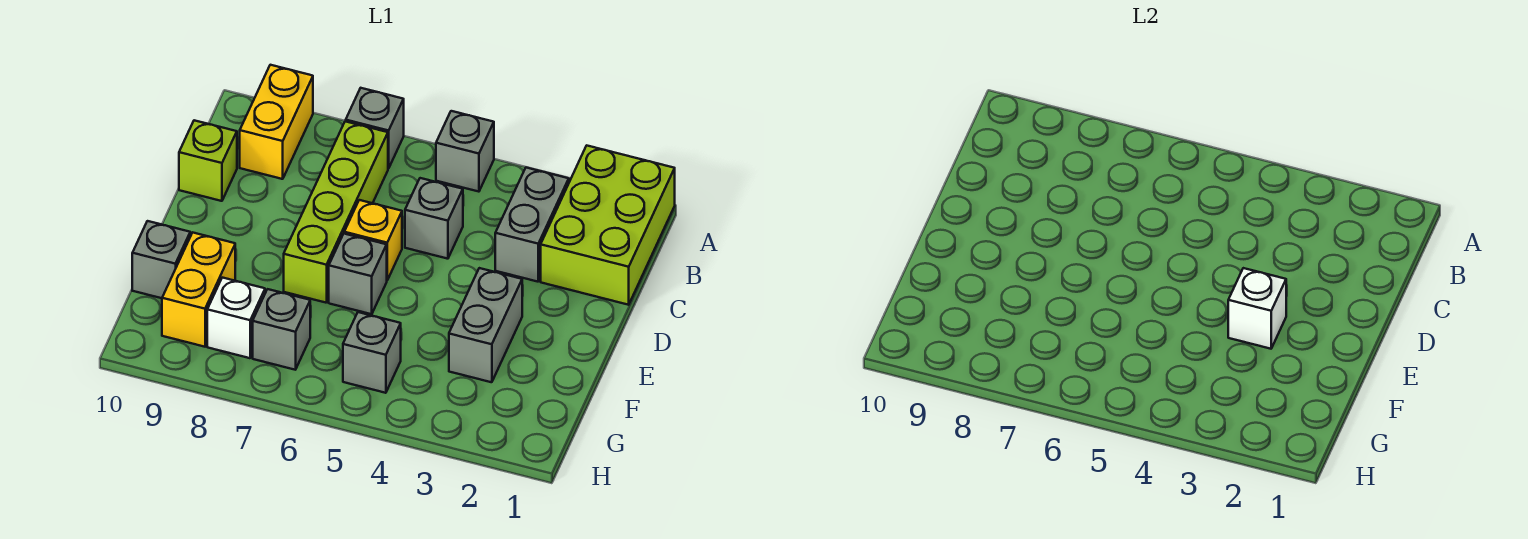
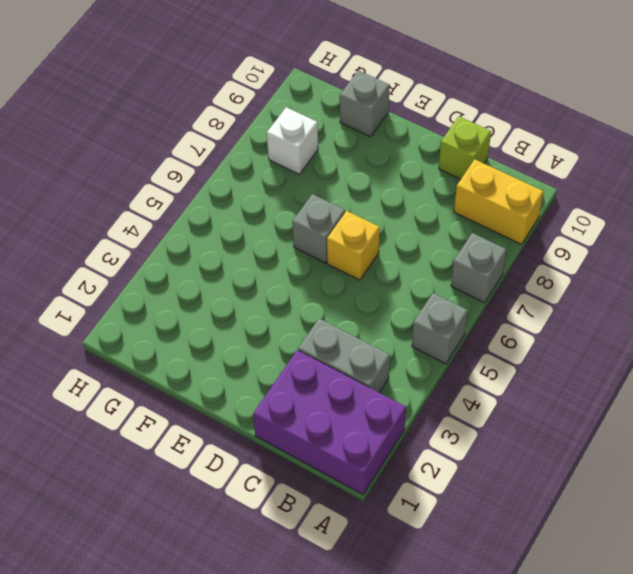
purple brick A1:C2 level 1 -> lime brick A1:C2 level 1
none -> lime brick B7:E7 level 1
none -> grey brick C5 level 1
none -> grey brick E3:F3 level 1

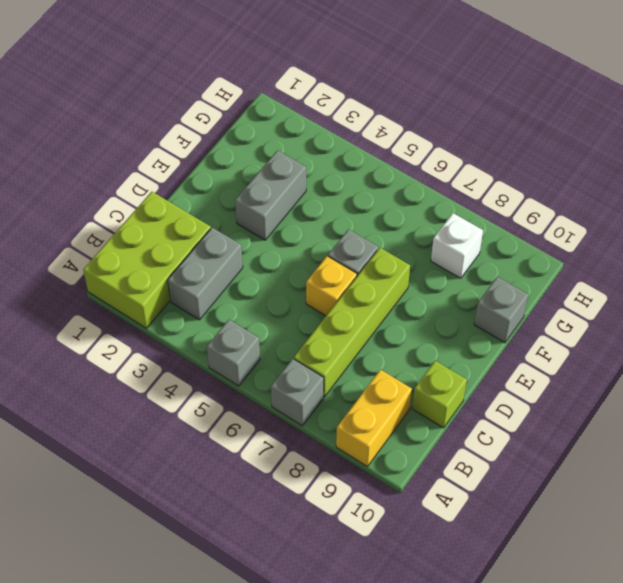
none -> grey brick C5 level 1
none -> yellow brick F9:G9 level 1
none -> grey brick G5 level 1

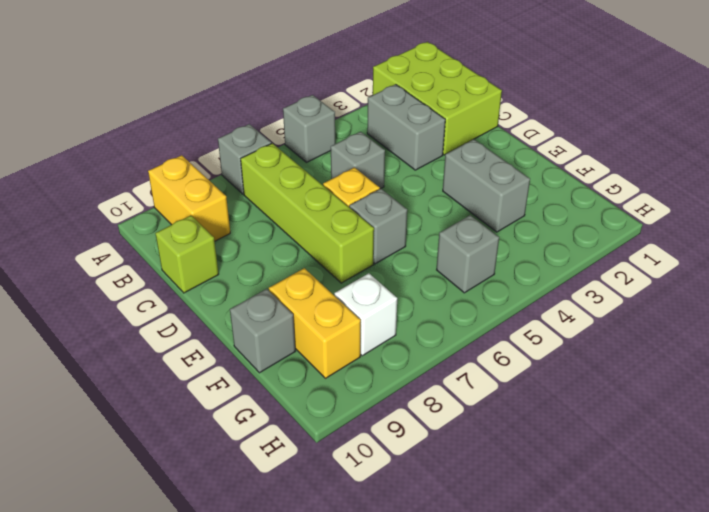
none -> grey brick G7 level 1
none -> white brick E3 level 2

